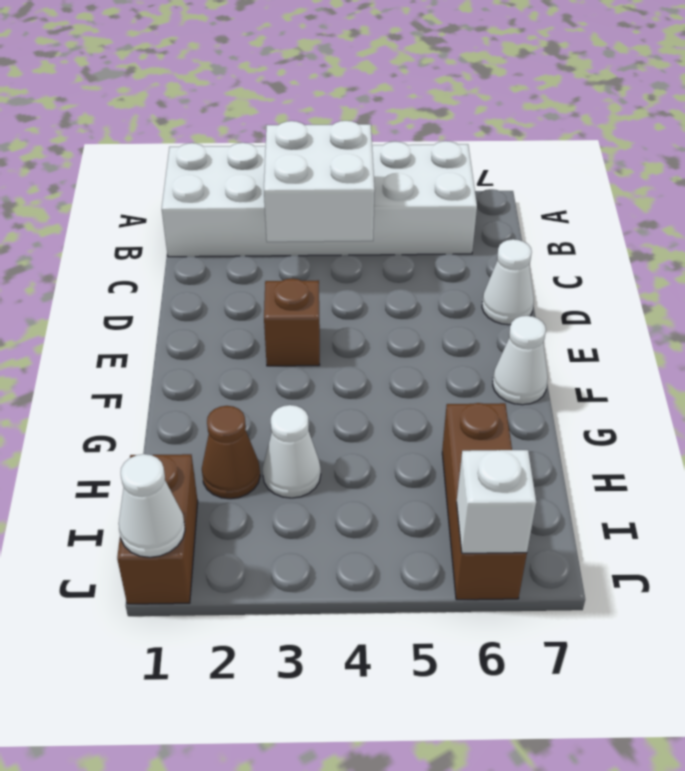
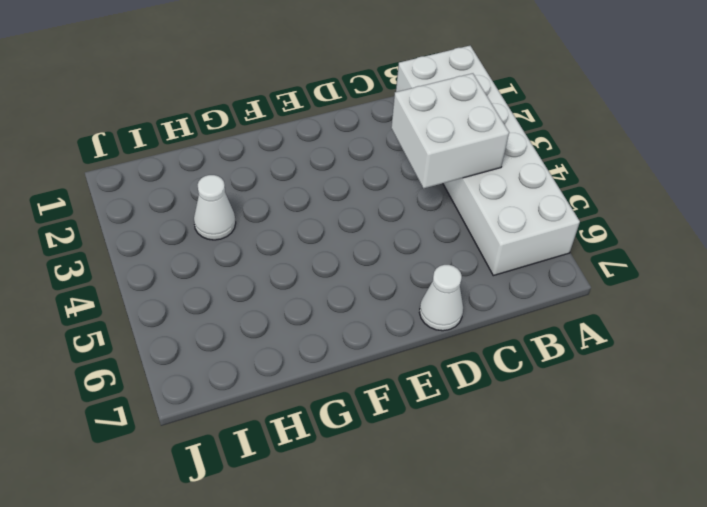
none -> brown brick E3 level 1
none -> white cone F7 level 1

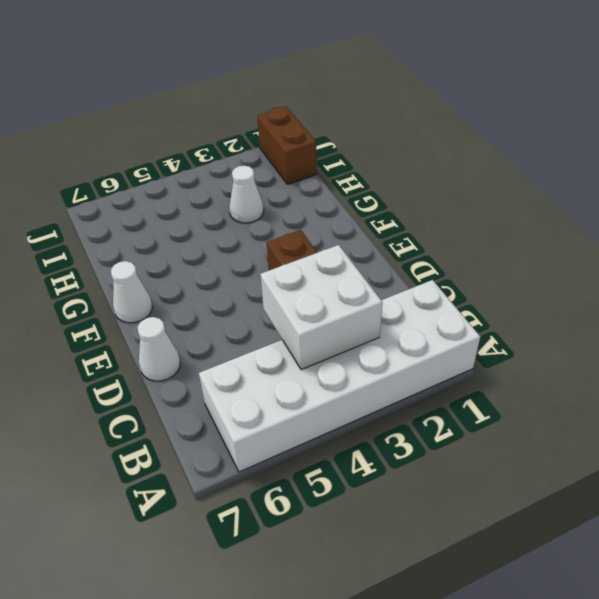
none -> brown cone H2 level 1
none -> brown brick H6:J6 level 1

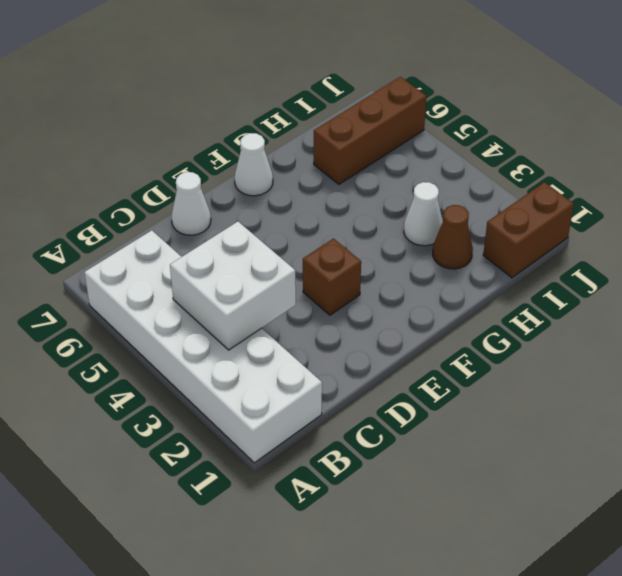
none -> white cone J1 level 2
none -> white brick J6 level 2

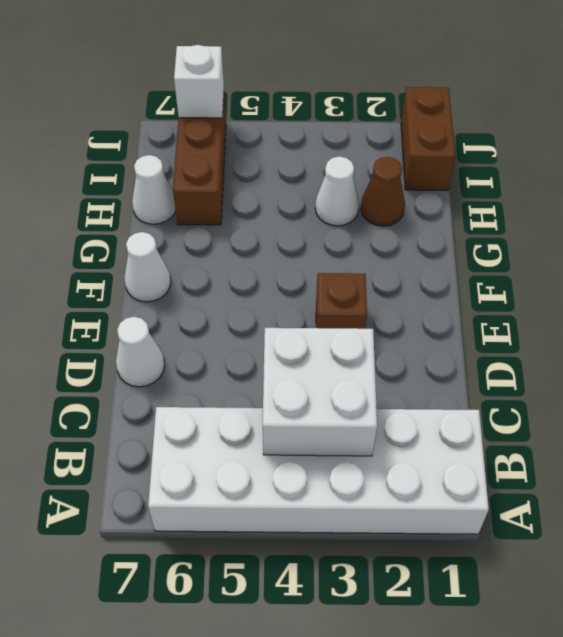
white cone H7 level 1 -> white cone J1 level 2

